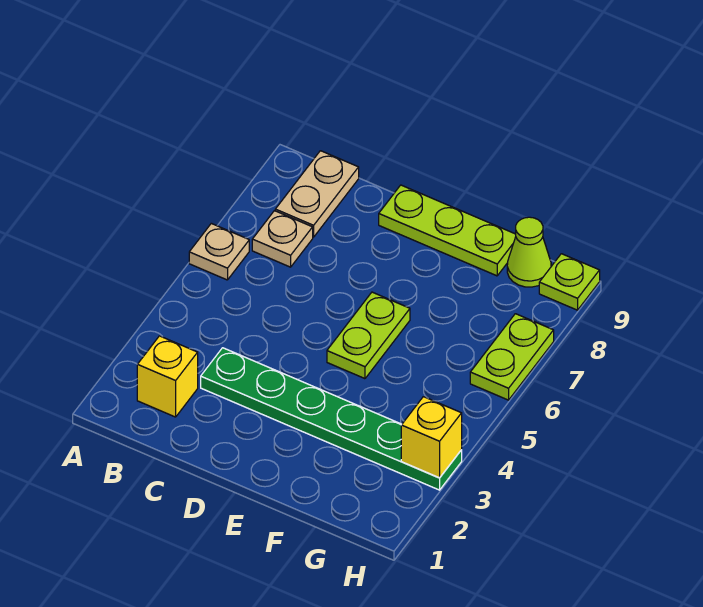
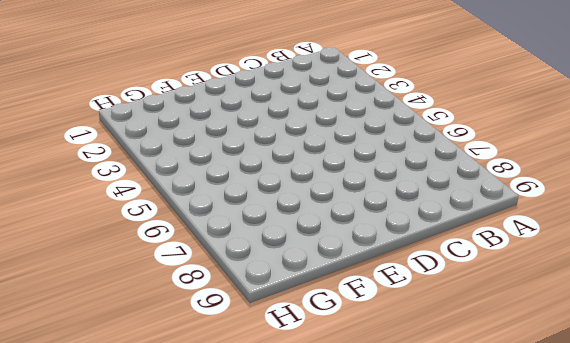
none -> tan plate A6 level 1
none -> yellow brick B2 level 1

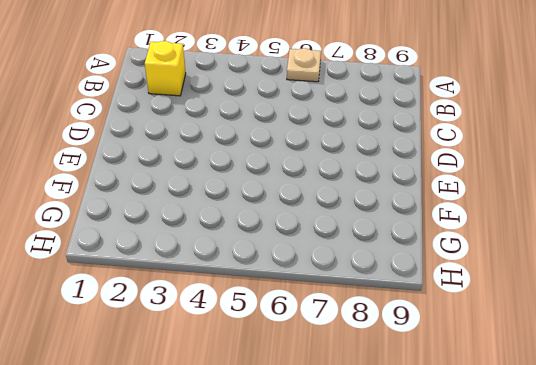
none -> tan plate B7 level 1
none -> tan plate B8:B9 level 1

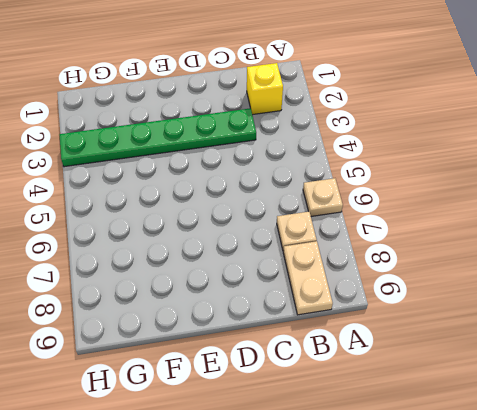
none -> lime plate D9:F9 level 1
none -> lime plate E5:E6 level 1

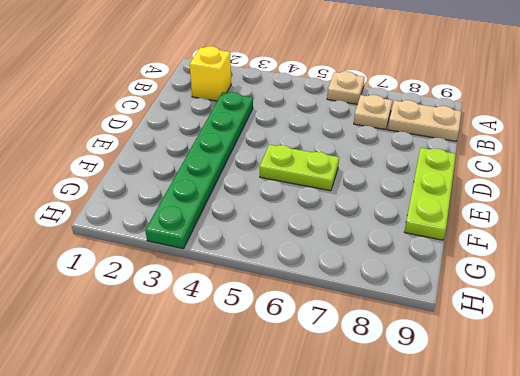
none -> lime cone G9 level 1
none -> lime plate H6:H7 level 1

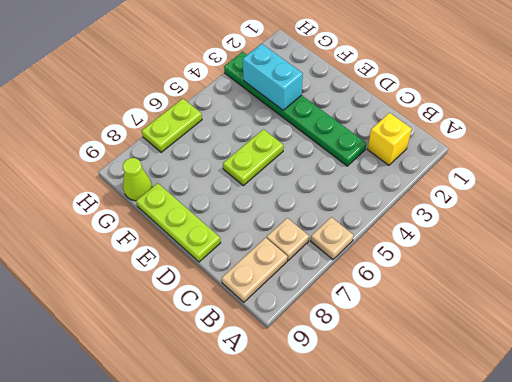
cyan brick F3:G3 level 2 -> none
none -> lime plate H9 level 1
none -> yellow brick H3 level 2

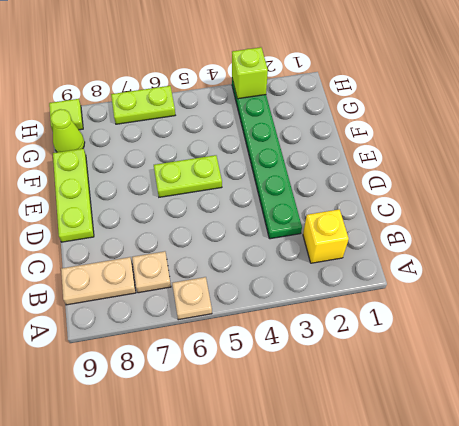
lime brick H3 level 2 -> yellow brick H3 level 2
lime tile H9 level 1 -> lime plate H9 level 1

